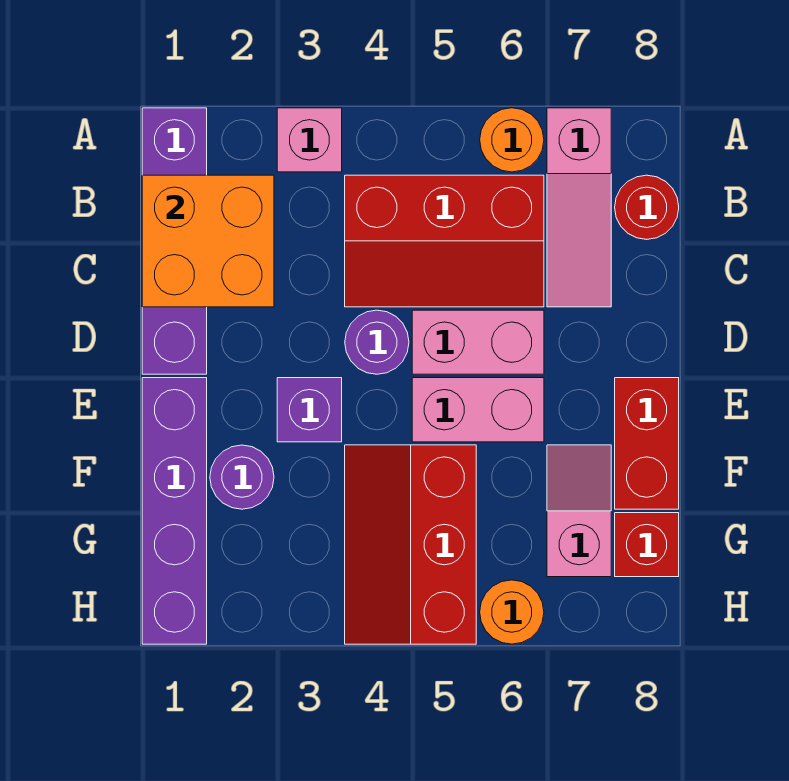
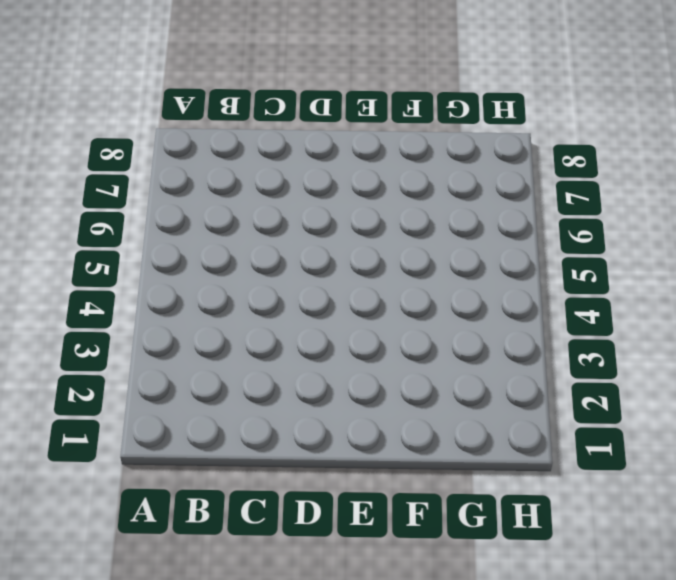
none -> purple brick A1:D1 level 1
none -> pink brick A3 level 1
none -> orange round brick A6 level 1

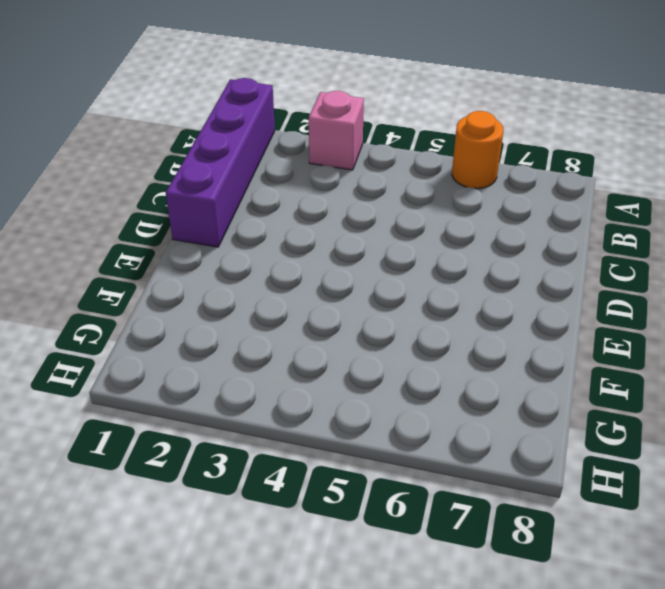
none -> pink slope A7:C7 level 1 top A
none -> red slope B4:C6 level 1 top B
none -> red round brick B8 level 1

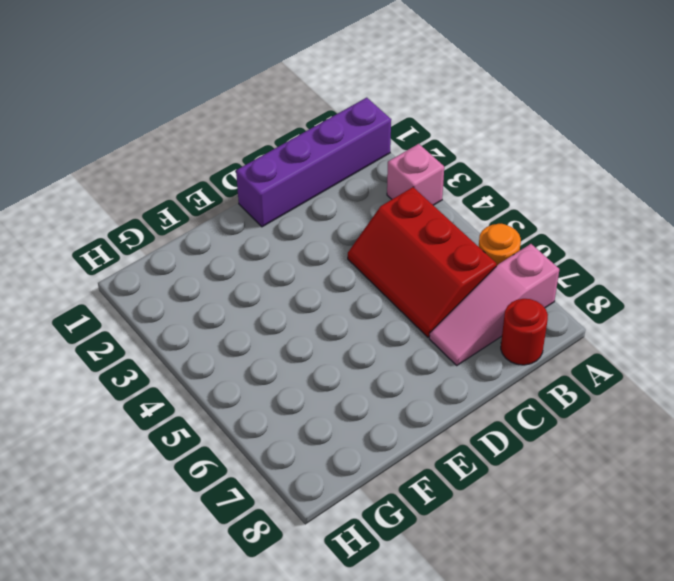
none -> purple round brick D4 level 1
none -> pink brick D5:D6 level 1
none -> purple brick E1:H1 level 1

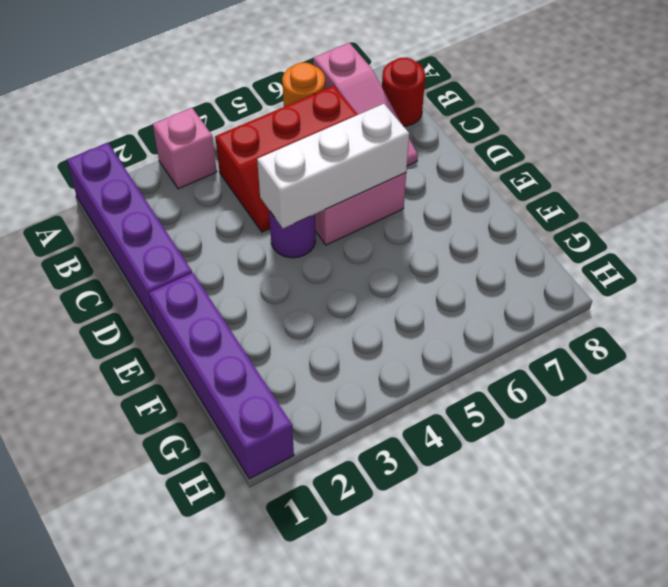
white brick D4:D6 level 2 -> none
none -> purple brick E3 level 1
none -> pink brick E5:E6 level 1
none -> red brick E8:F8 level 1

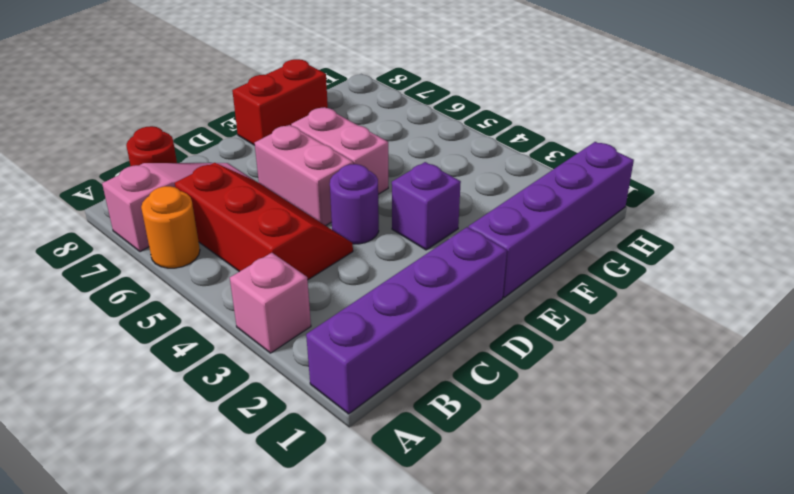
none -> purple round brick F2 level 1
none -> red slope F4:H5 level 1 top 5
none -> pink slope F7:G7 level 1 top G

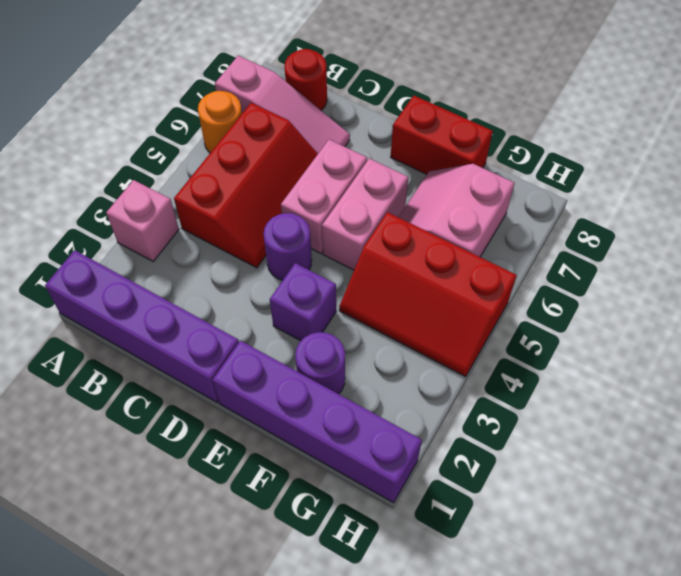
pink slope F6:G7 level 1 top G -> pink slope F7:G7 level 1 top G
none -> red brick G8 level 1
none -> orange round brick H6 level 1
none -> orange brick B1:C2 level 2

